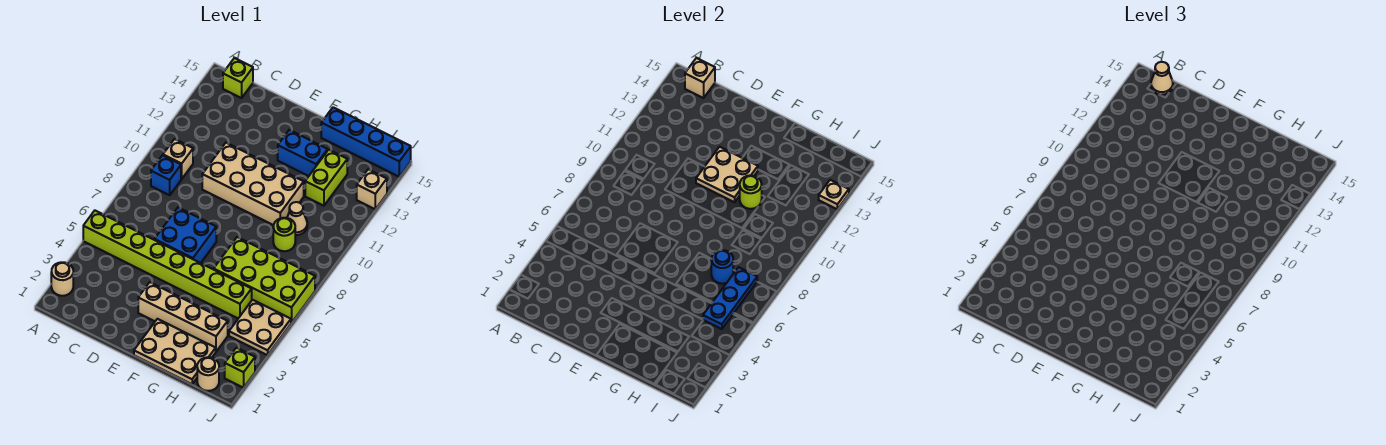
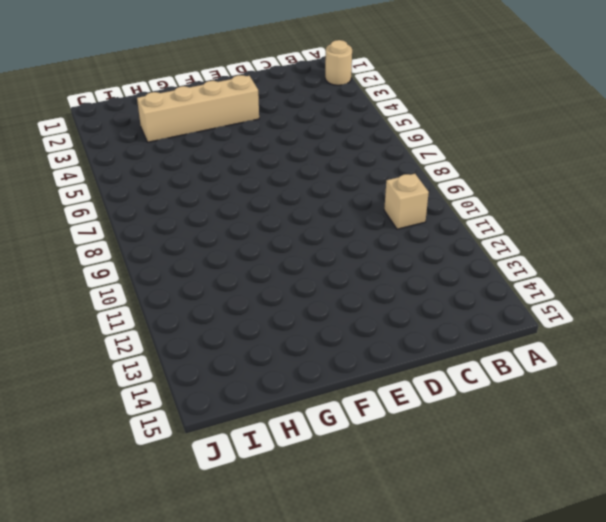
none -> lime brick A5:H5 level 1
none -> blue brick B9 level 1
none -> lime brick B15 level 1

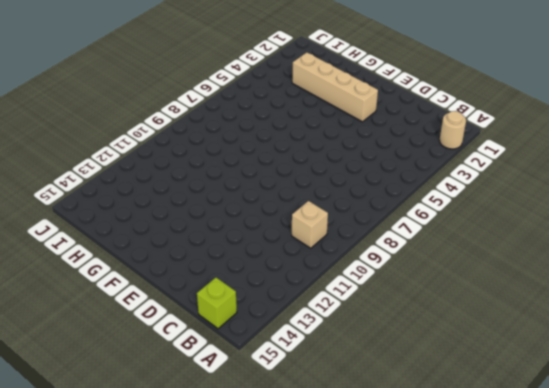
none -> lime brick A5:H5 level 1
none -> blue brick B9 level 1
none -> blue brick D6:E7 level 1

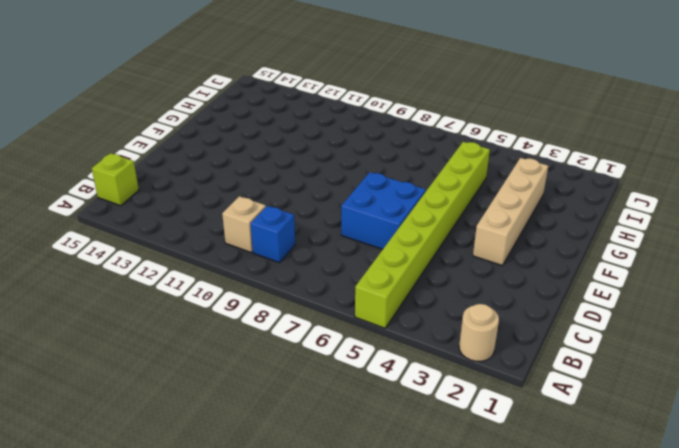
none -> tan brick D10:G11 level 1
none -> tan plate F1:H2 level 1
none -> blue brick F13:G13 level 1

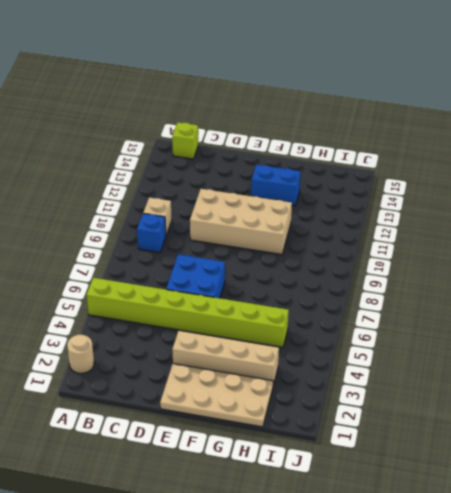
tan plate E1:H2 level 1 -> tan plate F1:H2 level 1
none -> lime brick G6:J7 level 1
none -> blue brick G15:J15 level 1
none -> lime round brick H9 level 1

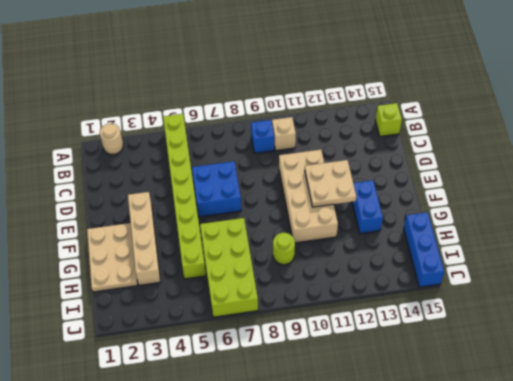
blue brick H15:J15 level 1 -> blue brick G15:J15 level 1
none -> tan cone H10 level 1
none -> lime brick H12:H13 level 1
none -> tan round brick I1 level 1

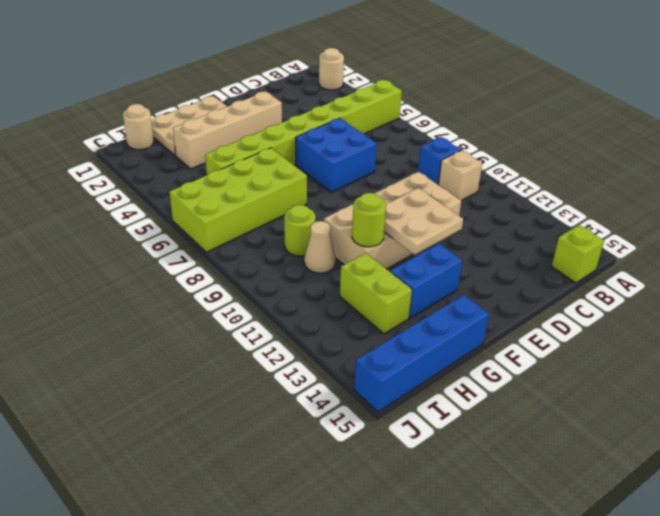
none -> tan plate I4:J5 level 1
none -> lime brick J2 level 1
none -> tan brick J13 level 1

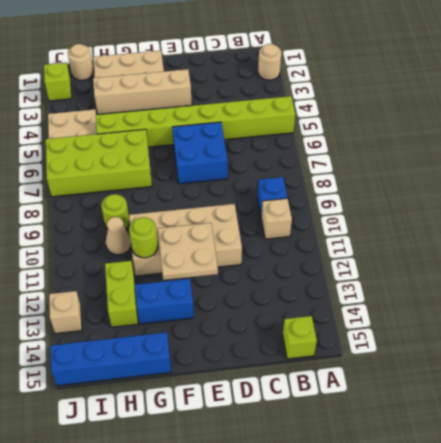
none -> tan brick B15 level 2
none -> blue round brick H7 level 2
none -> blue plate I5:I7 level 2

